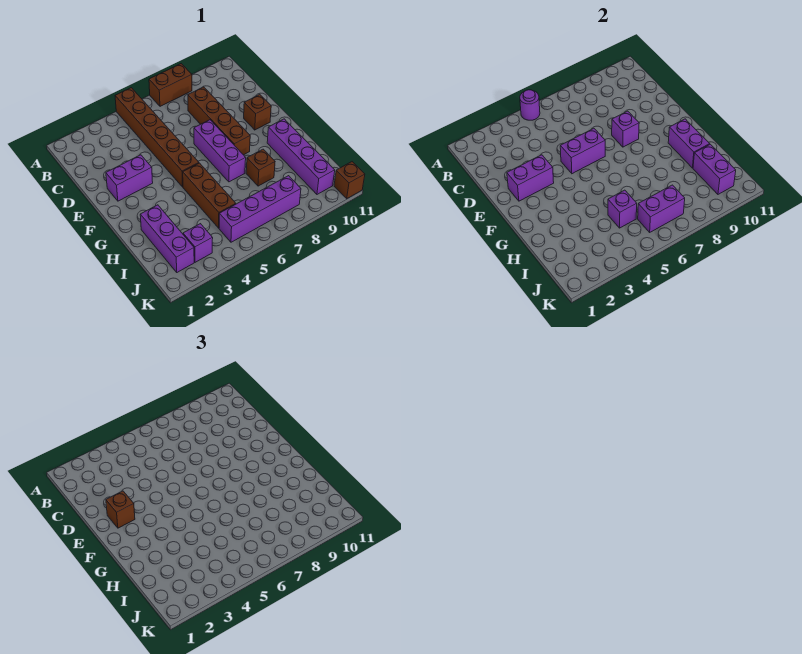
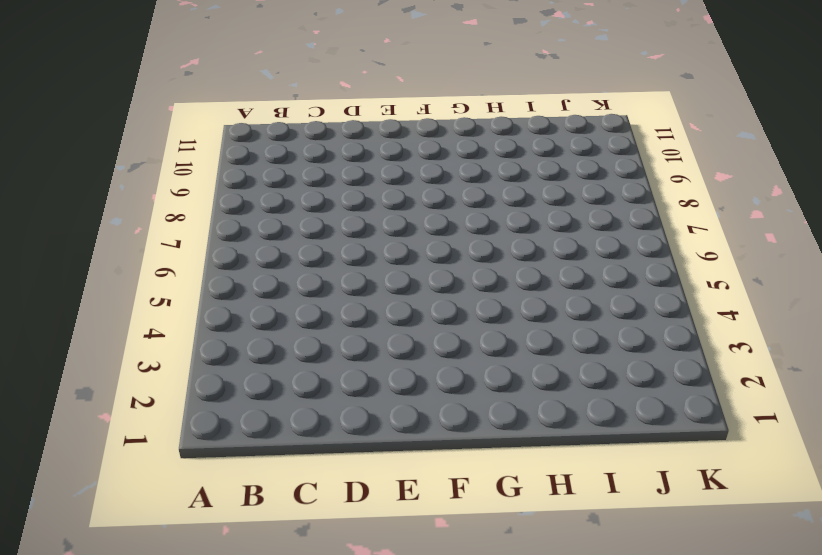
none -> brown brick A5:F5 level 1
none -> brown brick A7:A8 level 1
none -> brown brick C8:F8 level 1

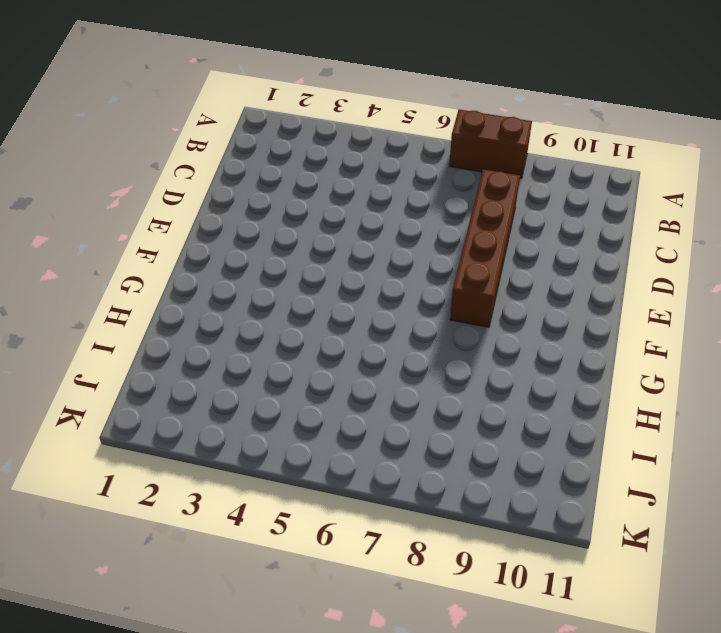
none -> brown brick A5:F5 level 1
none -> purple brick E2:E3 level 1
none -> purple brick E7:G7 level 1

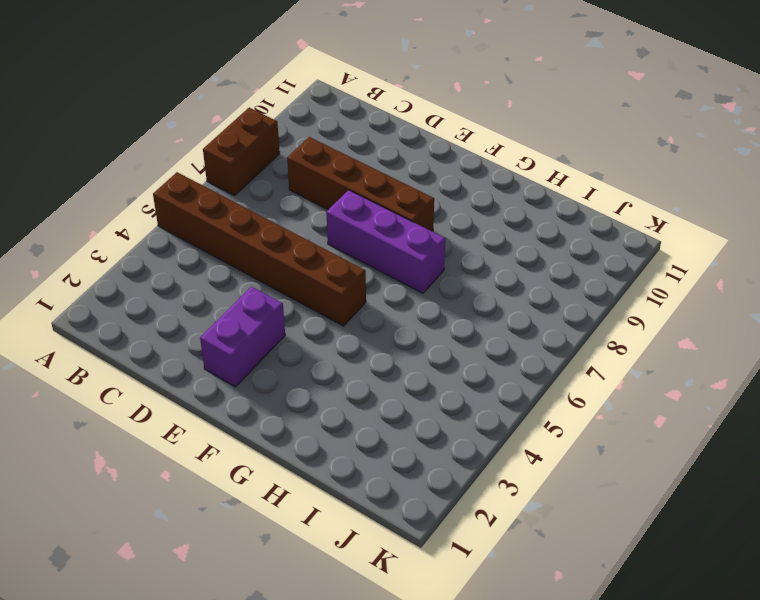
none -> brown brick E10 level 1
none -> brown brick G5:I5 level 1
none -> purple brick G10:J10 level 1

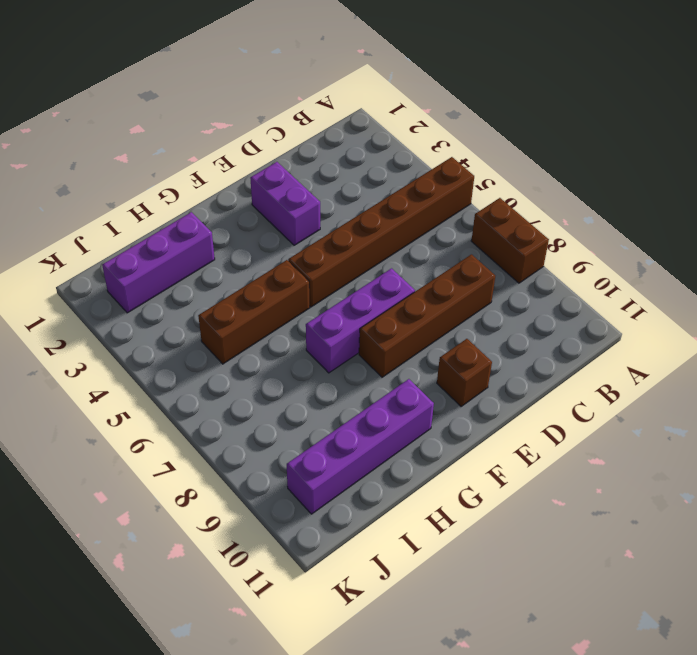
none -> brown brick H8 level 1
none -> purple brick J3 level 1
none -> purple brick J5:J8 level 1

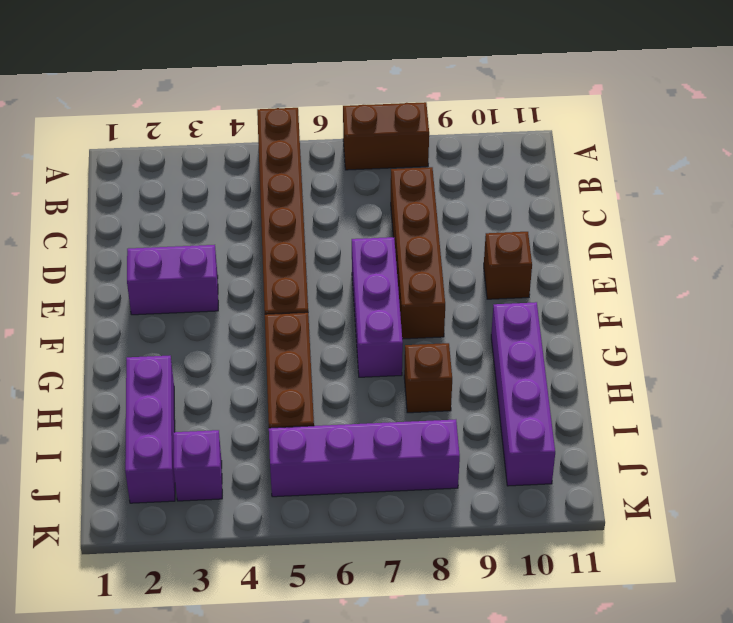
none -> brown brick K11 level 1
none -> purple round brick A5 level 2
none -> purple brick E2:E3 level 2

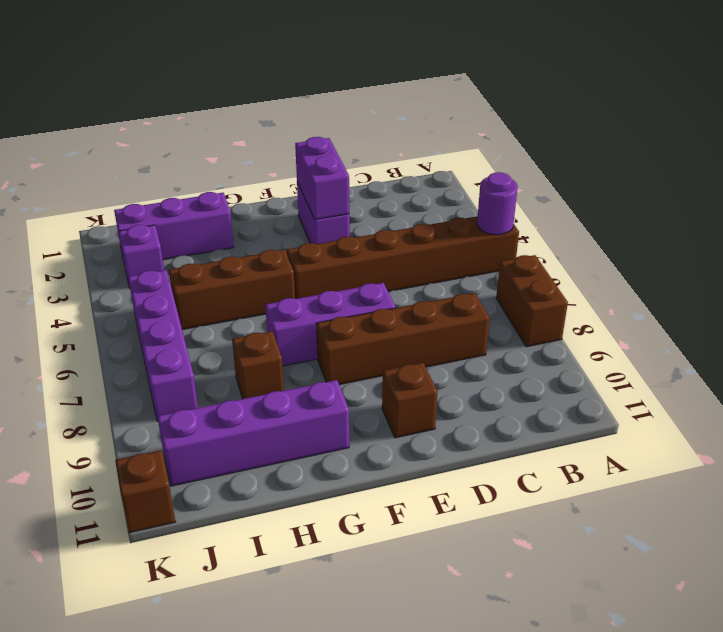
none -> purple brick E5:E6 level 2
none -> purple brick E8 level 2
none -> purple brick G10:H10 level 2

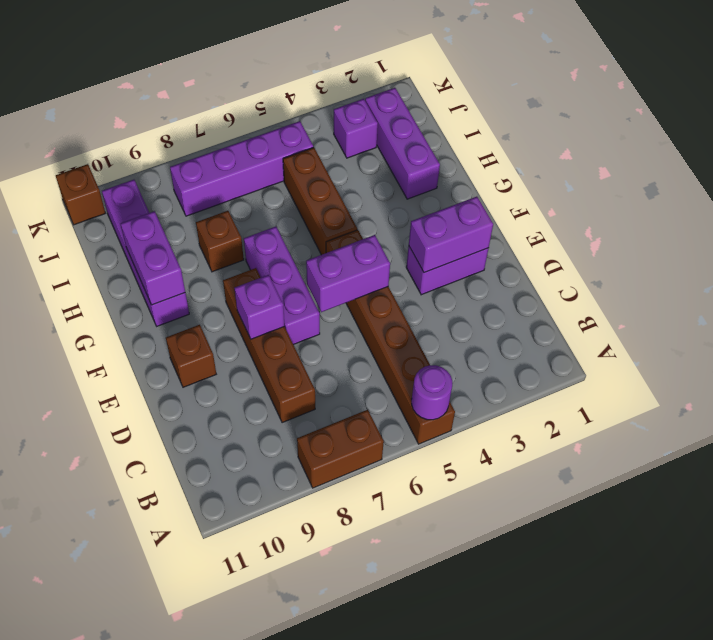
none -> purple brick I5 level 2
none -> purple brick I10:J10 level 2
none -> purple brick J6:J7 level 2

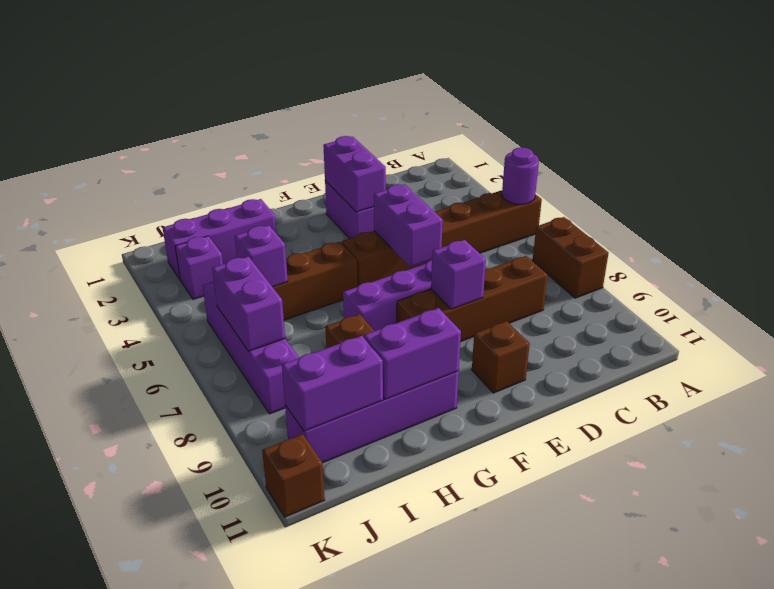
none -> brown brick E2 level 3

